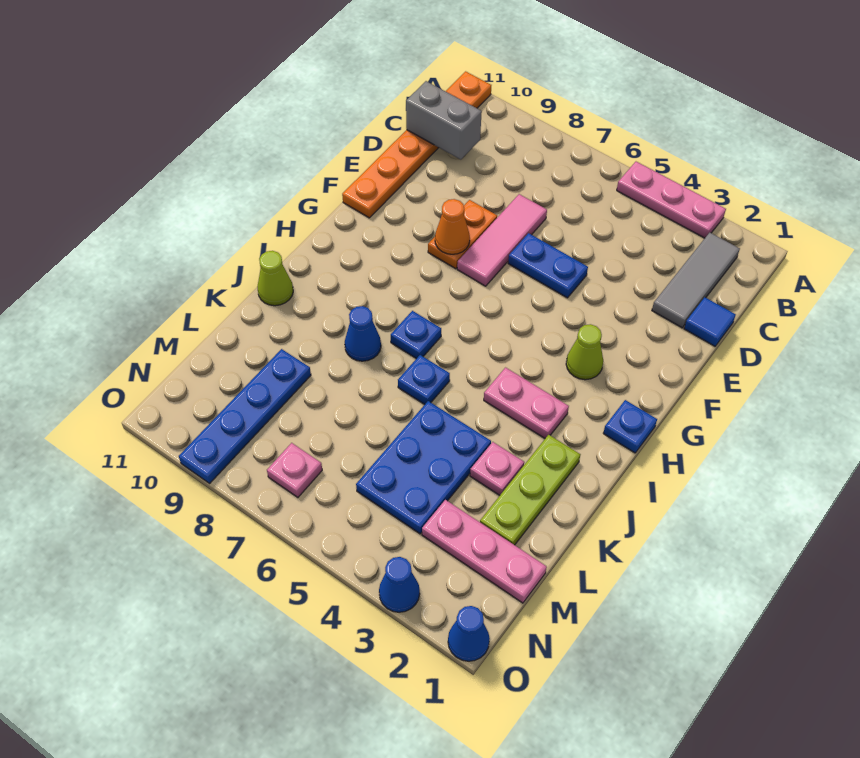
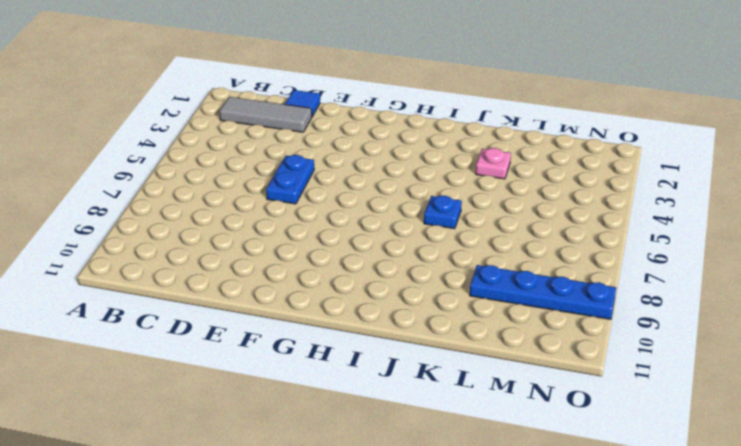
none -> pink plate A3:A5 level 1
none -> orange plate A11:F11 level 1
none -> pink tile D7:F7 level 1

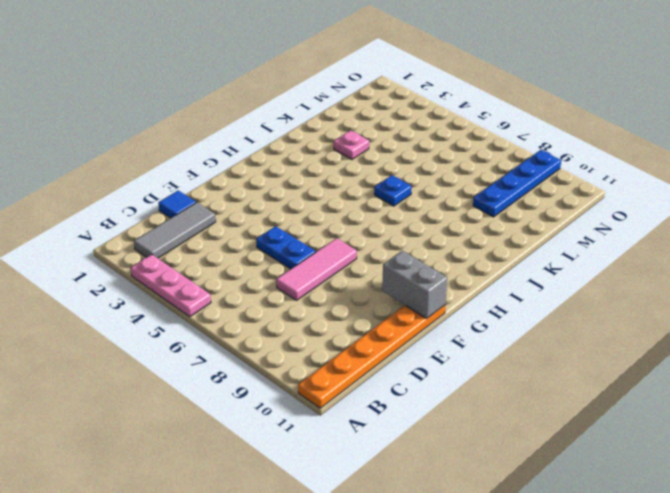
grey brick F10:F11 level 2 -> grey brick C10:C11 level 2
none -> orange plate E8:F8 level 1
none -> lime cone G3 level 1
none -> blue plate H1 level 1

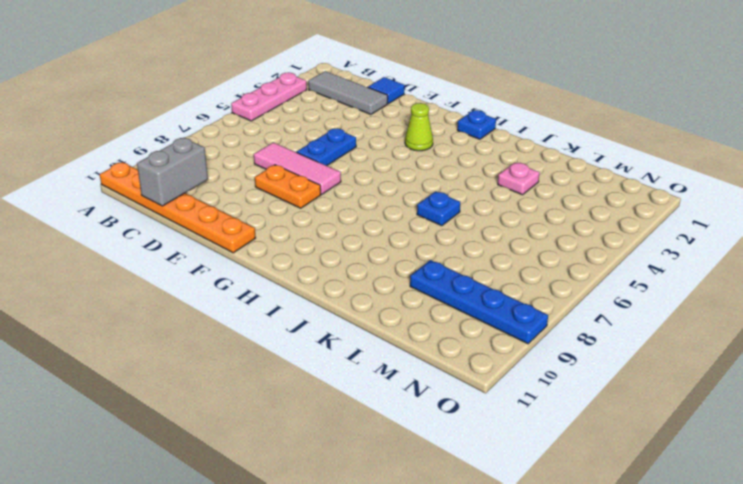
none -> pink plate I3:I4 level 1
none -> blue plate I7 level 1
none -> lime plate J2:L2 level 1

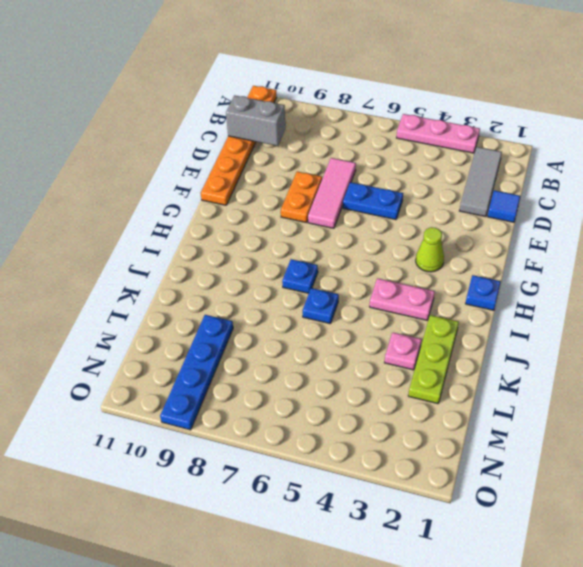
none -> blue cone J8 level 1
none -> lime cone J11 level 1
none -> blue plate K4:M5 level 1

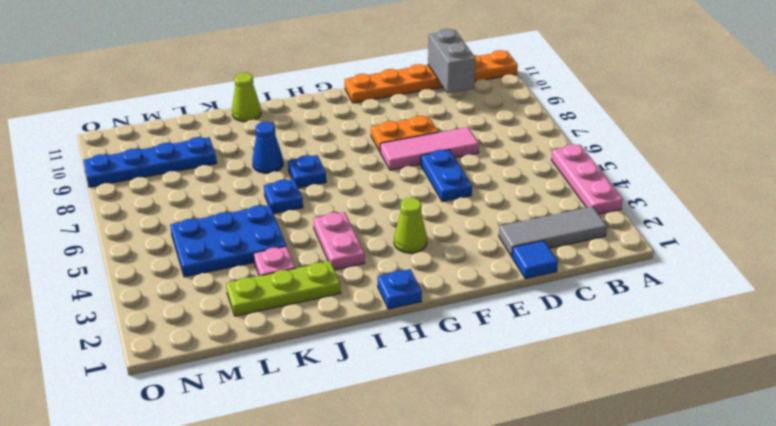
none -> pink plate M1:M3 level 1
none -> pink plate N7 level 1
none -> blue cone O1 level 1

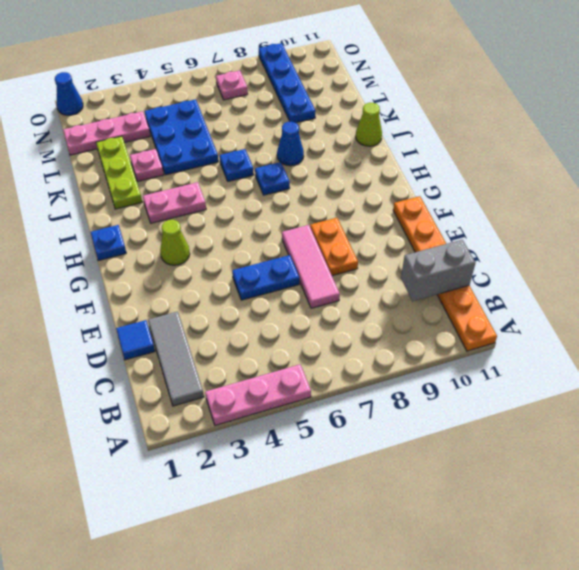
none -> blue cone O3 level 1
none -> orange cone F8 level 2

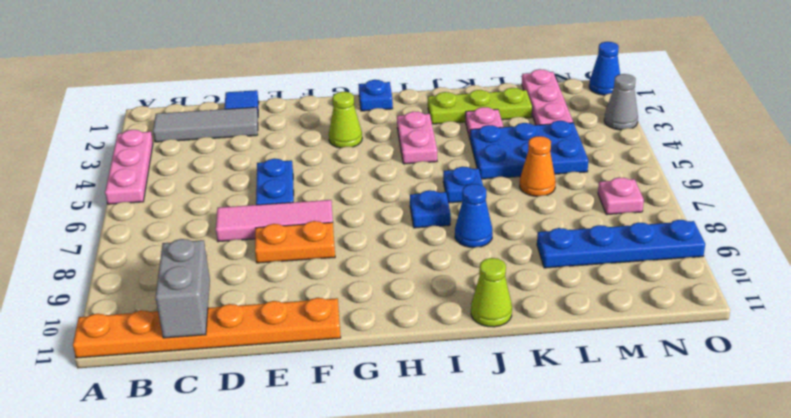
orange cone L6 level 1 -> orange cone F8 level 2
grey cone O3 level 1 -> blue cone O3 level 1

